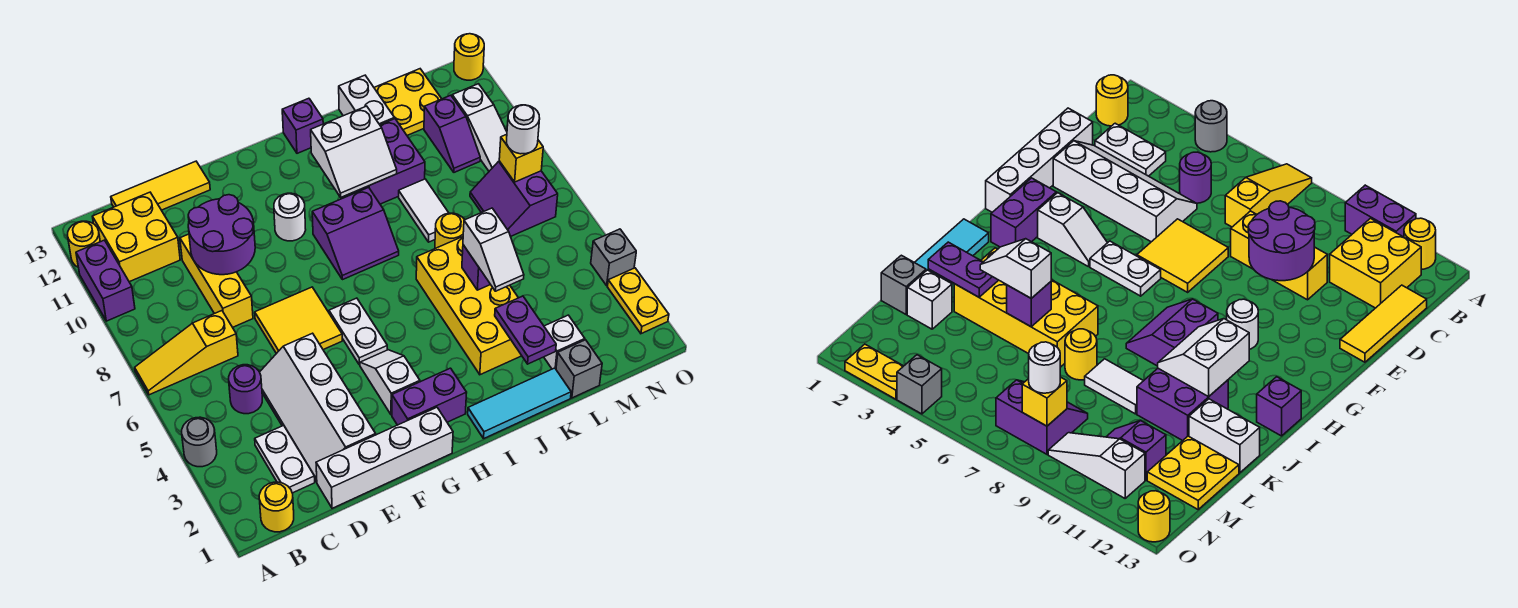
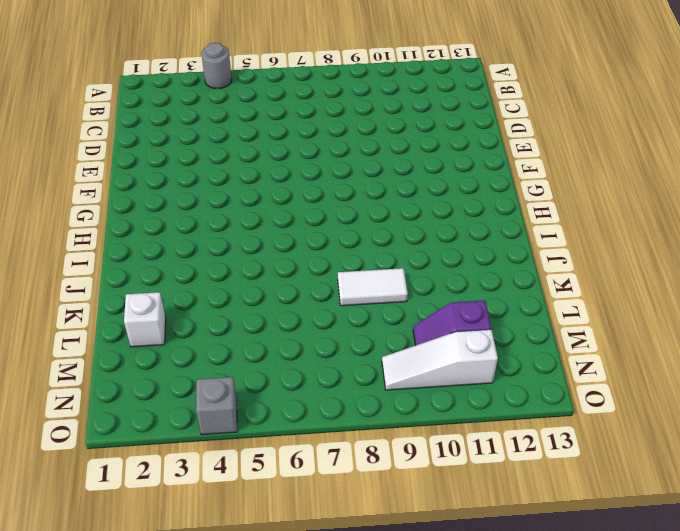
none -> yellow slope A7:C7 level 1 top C
none -> purple brick A10:A11 level 1
none -> yellow round brick A12 level 1
none -> yellow round brick B1 level 1

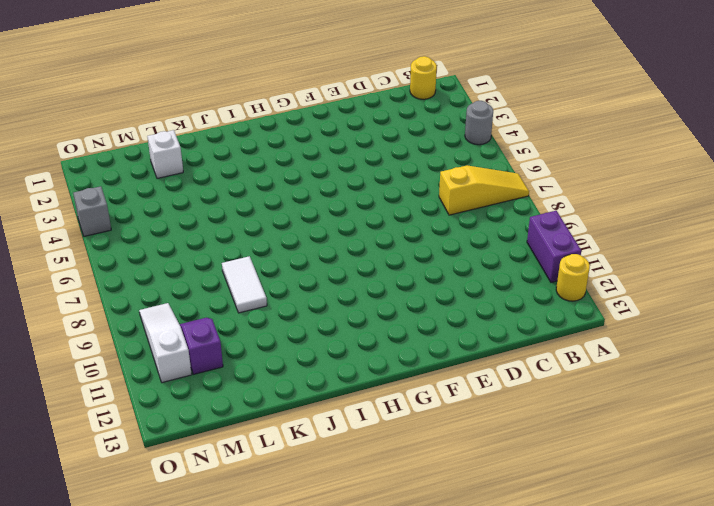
none -> yellow brick B11:C12 level 1
none -> white plate C2:C3 level 1
none -> purple round brick C5 level 1
none -> yellow tile C13:E13 level 1

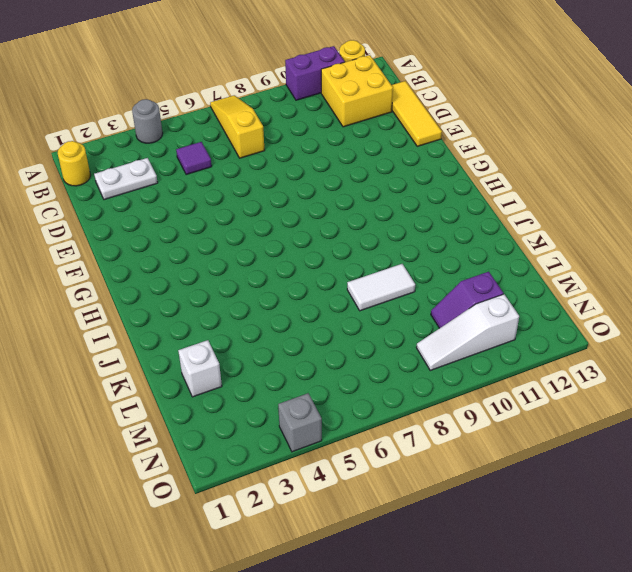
purple tile C5 level 1 -> purple round brick C5 level 1
none -> white brick D1:G1 level 1
none -> white slope D2:E5 level 1 top E
none -> yellow brick D8:D10 level 1
none -> yellow tile E6:F7 level 1

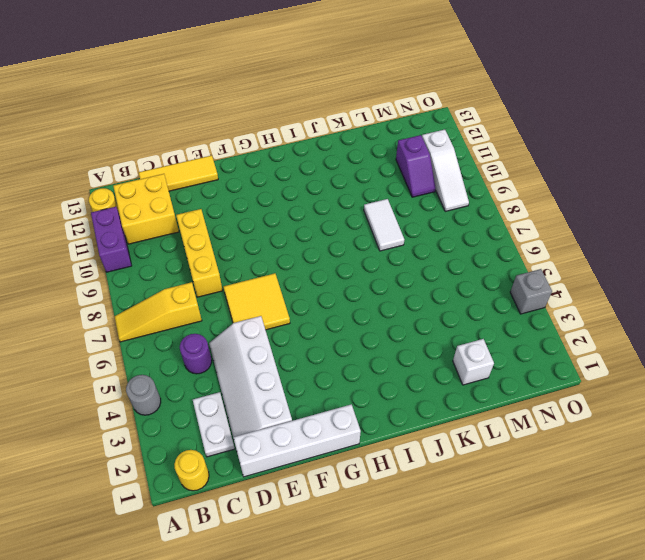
none -> purple brick G2:H2 level 1
none -> white slope G3:G4 level 1 top 3
none -> white plate G5:G6 level 1
none -> white round brick G10 level 1

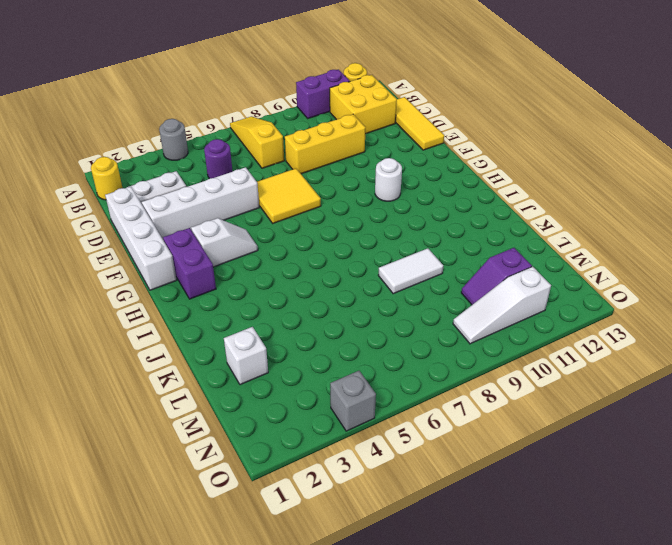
none -> white plate G5:G6 level 1
none -> purple slope H8:I9 level 1 top 9
none -> cyan tile I1:K1 level 1
none -> purple brick I13 level 1

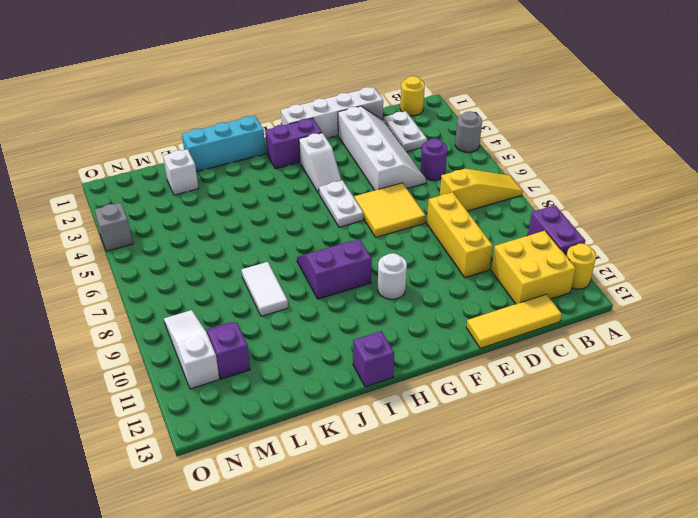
cyan brick I1:K1 level 1 -> cyan tile I1:K1 level 1
none -> yellow brick J3:K6 level 1
none -> purple brick J10:K11 level 1
none -> yellow round brick K7 level 1
none -> white brick K12:K13 level 1

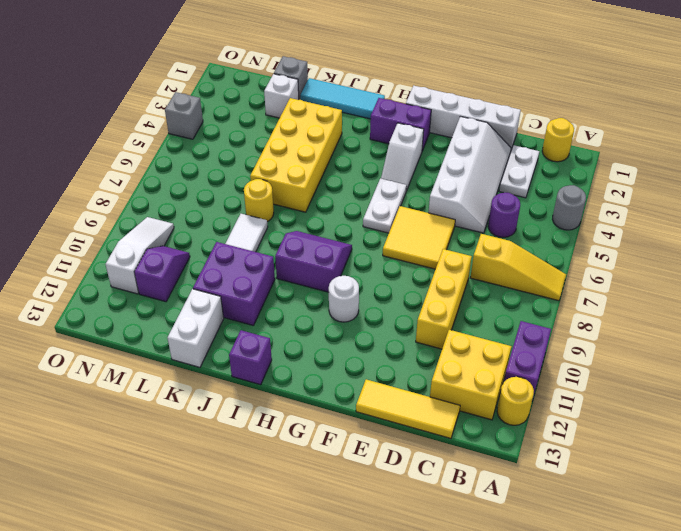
none -> yellow plate L12:M13 level 1
none -> purple slope M7:N8 level 1 top N
none -> yellow plate O2:O3 level 1
none -> yellow round brick O13 level 1

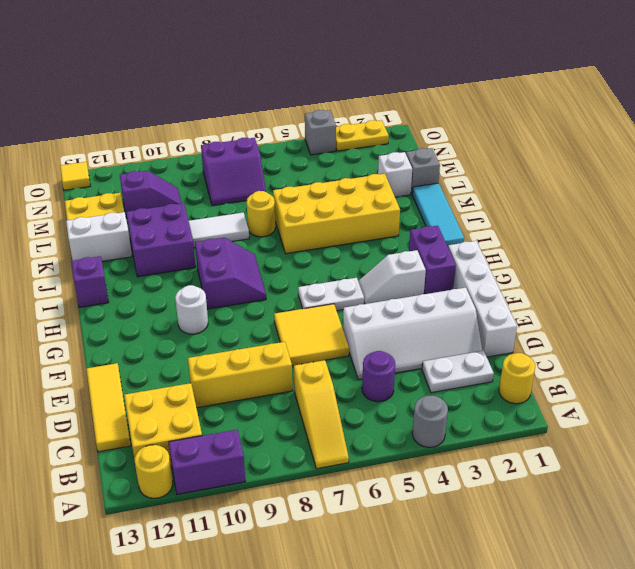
yellow tile O13 level 1 -> yellow round brick O13 level 1
none -> white slope N9:N11 level 1 top 11
none -> purple round brick D9:E10 level 2
none -> white slope I10:J11 level 2 top 11
none -> purple plate K2:K3 level 2

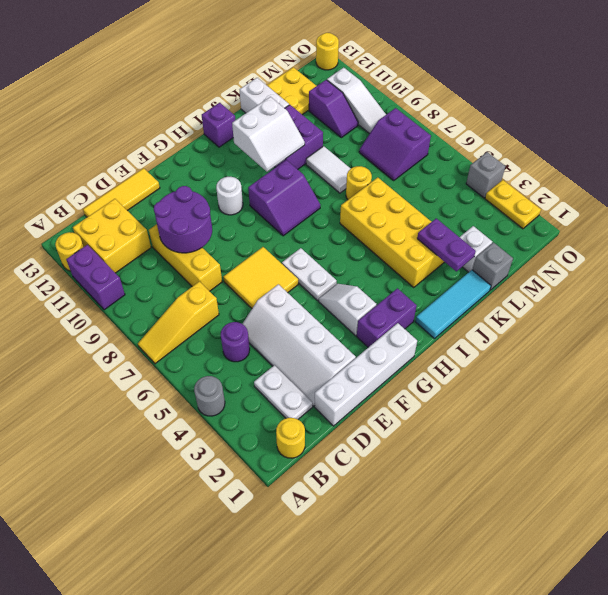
none -> purple brick K5 level 2
none -> yellow brick N8 level 2
none -> white slope K4:K5 level 3 top 5
none -> white round brick N8 level 3

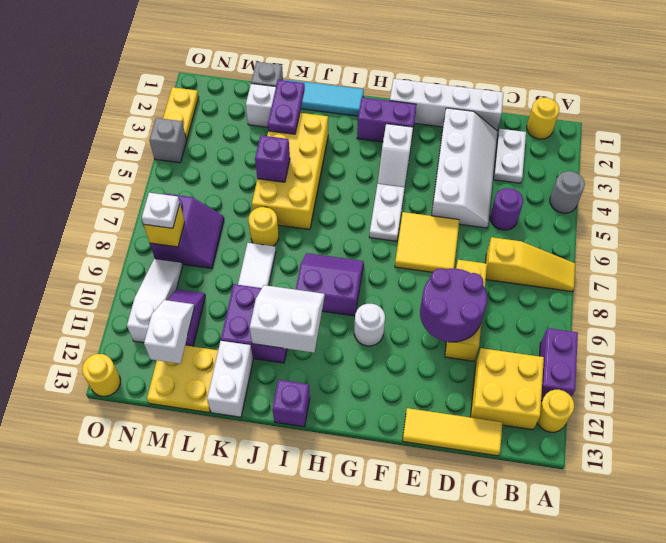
white slope M11:M12 level 2 top 12 -> white slope K4:K5 level 3 top 5
white plate N8 level 3 -> white round brick N8 level 3

